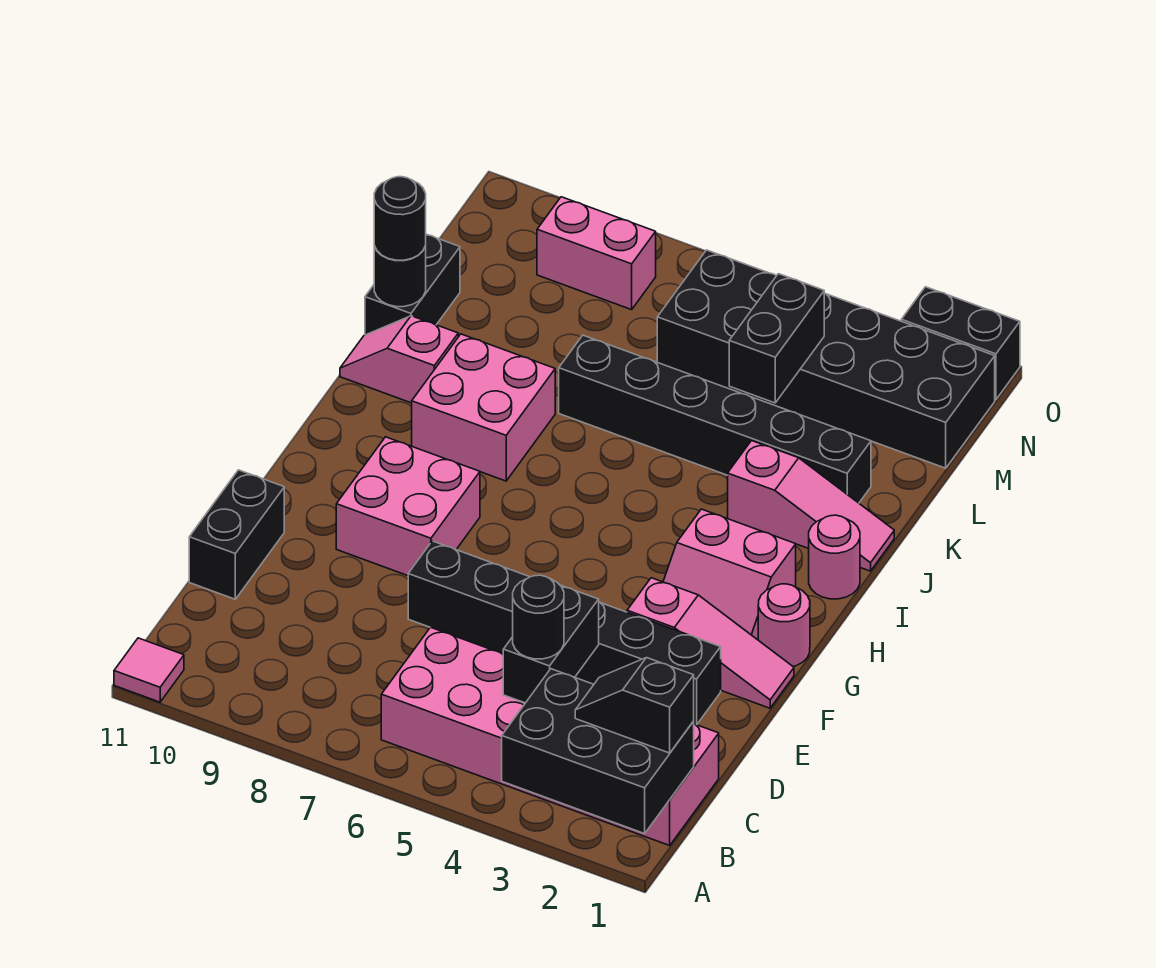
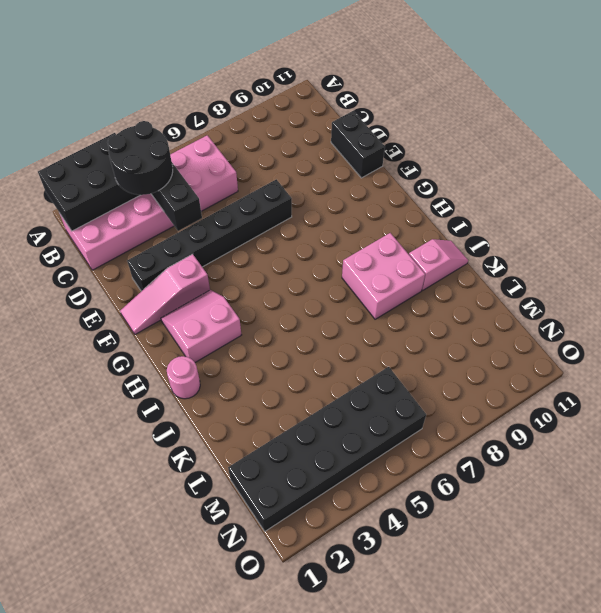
black round brick B3:C4 level 3 -> black round brick C4 level 3
none -> pink tile A11 level 1
none -> pink brick F8:G9 level 1
none -> pink round brick G1 level 1

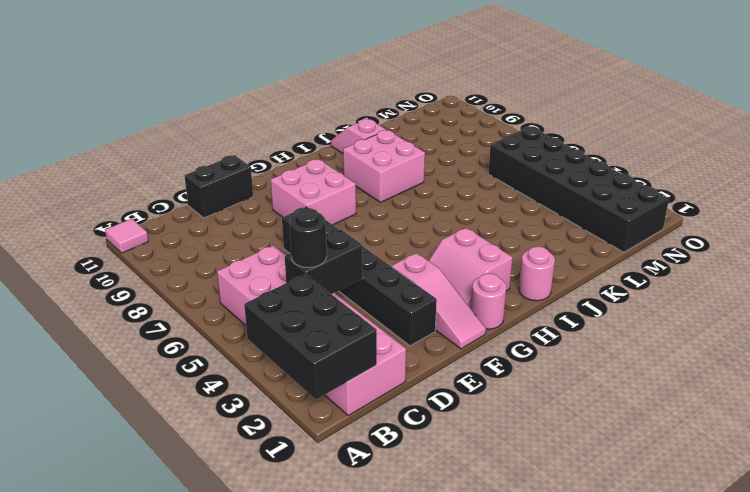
none -> pink slope J1:J3 level 1 top 3
none -> black brick K2:K7 level 1
none -> black brick K11:L11 level 1

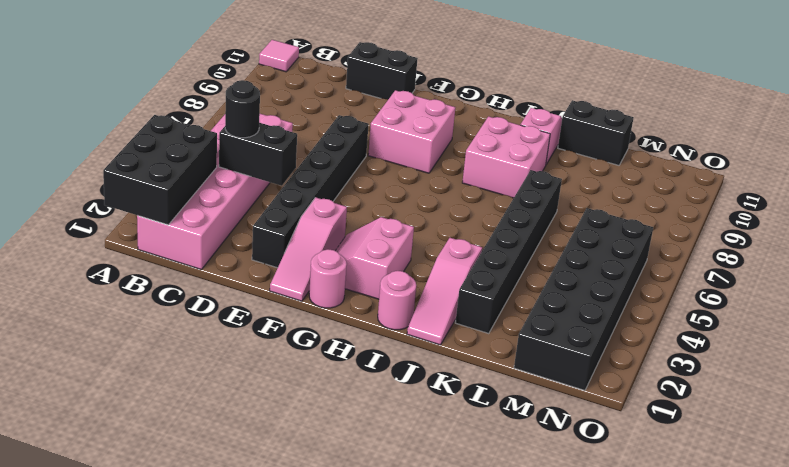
none -> pink brick N8:N9 level 1
none -> black brick O1:O2 level 1
none -> black round brick K11 level 2

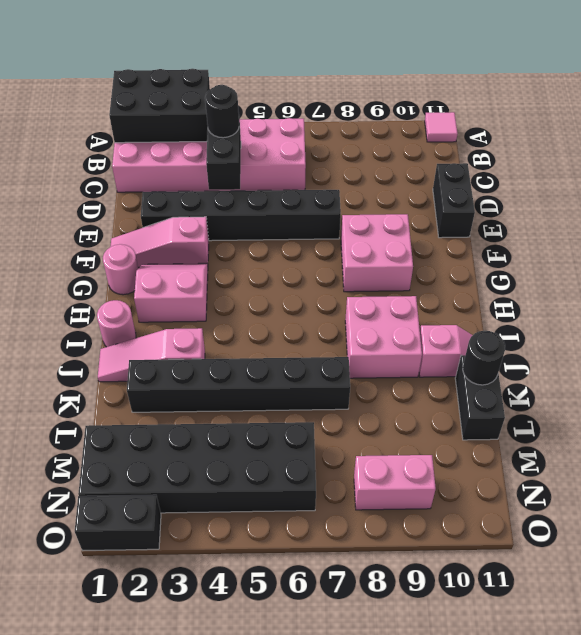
none -> black brick L4:M4 level 2
none -> black slope B1:B2 level 3 top 1
none -> black round brick K11 level 3

